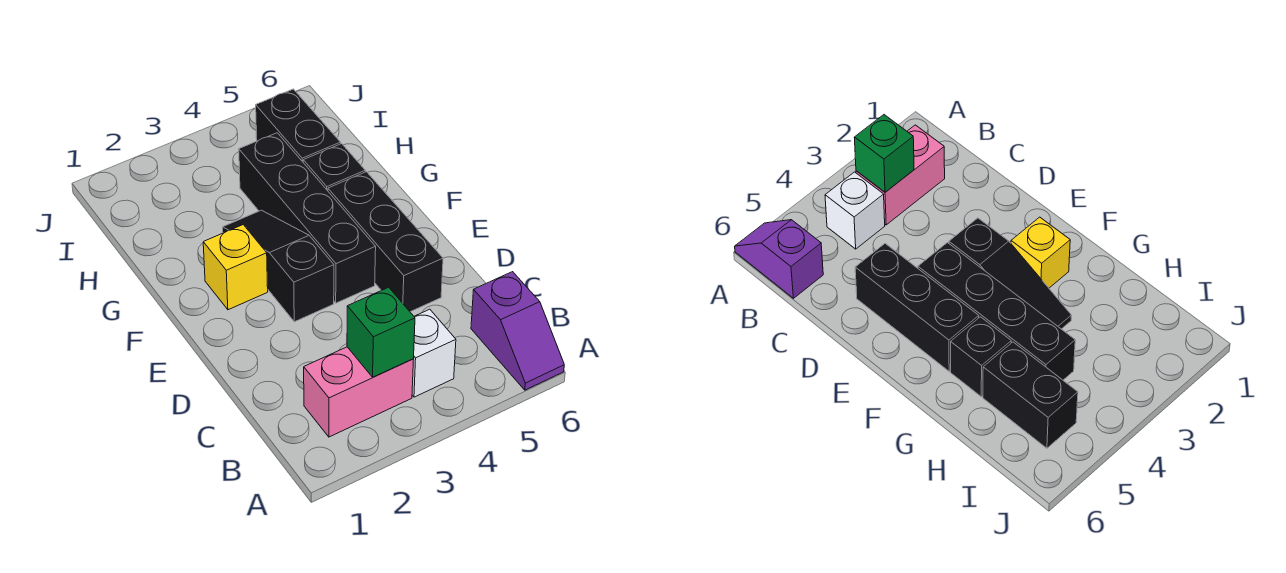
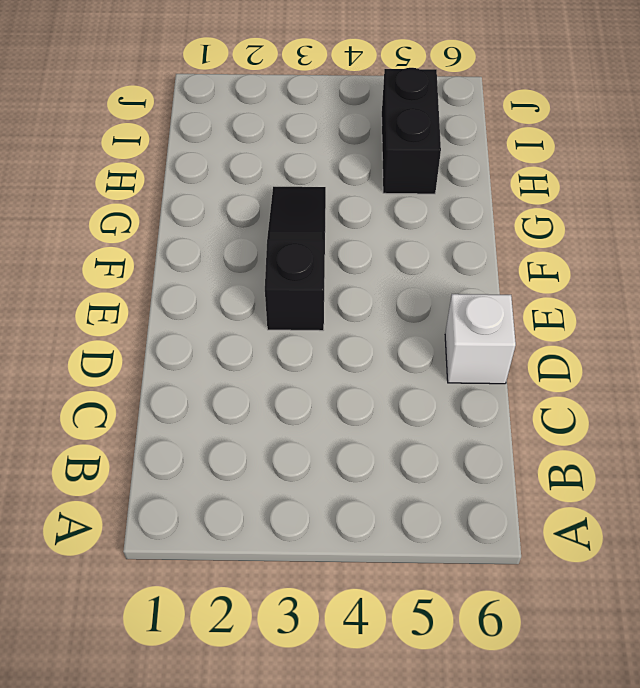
white brick D6 level 1 -> white brick B4 level 1
none -> purple slope A6:B6 level 1 top B
none -> pink brick B2:B3 level 1

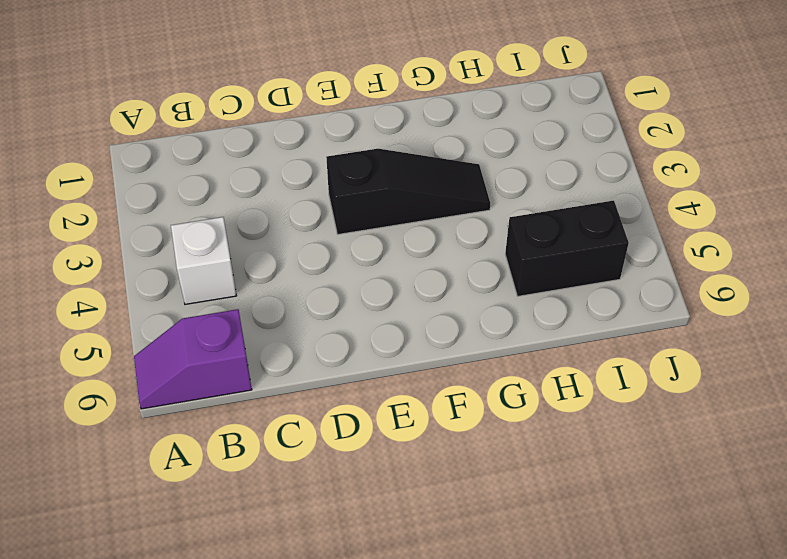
none -> pink brick B2:B3 level 1
none -> black brick D5:F5 level 1

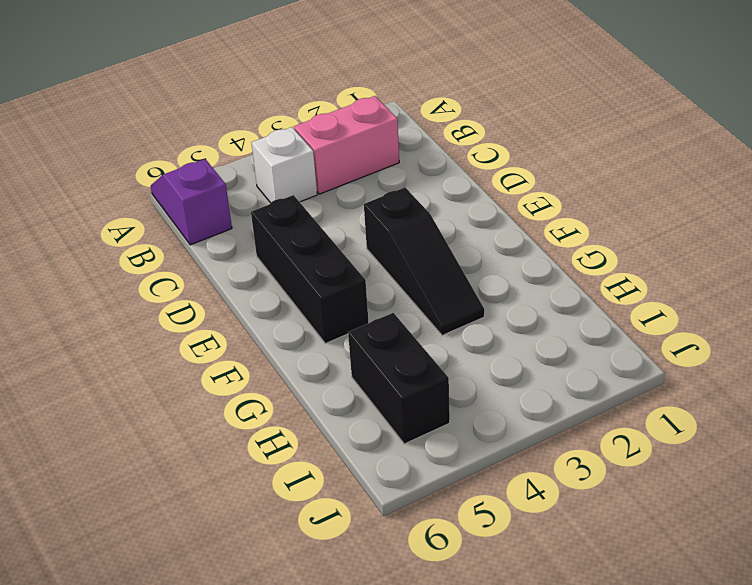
none -> black brick E4:H4 level 1
none -> yellow brick F2 level 1

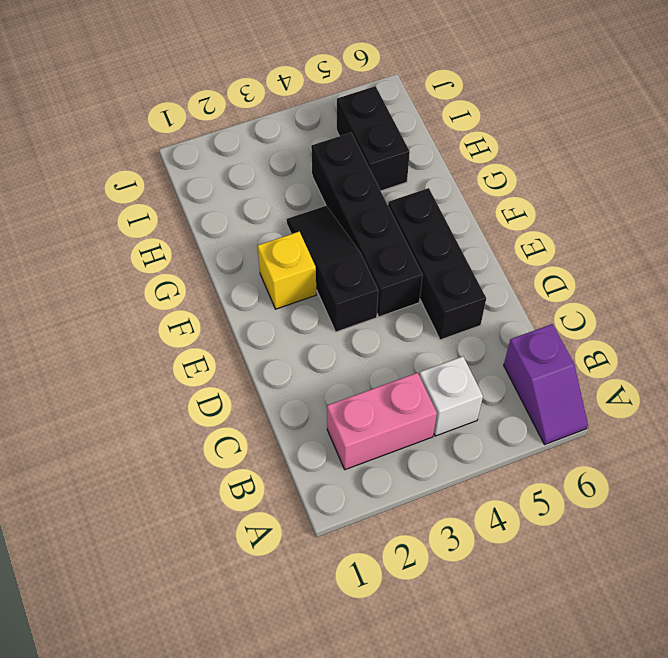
none -> black brick G5 level 1
none -> green brick B3 level 2

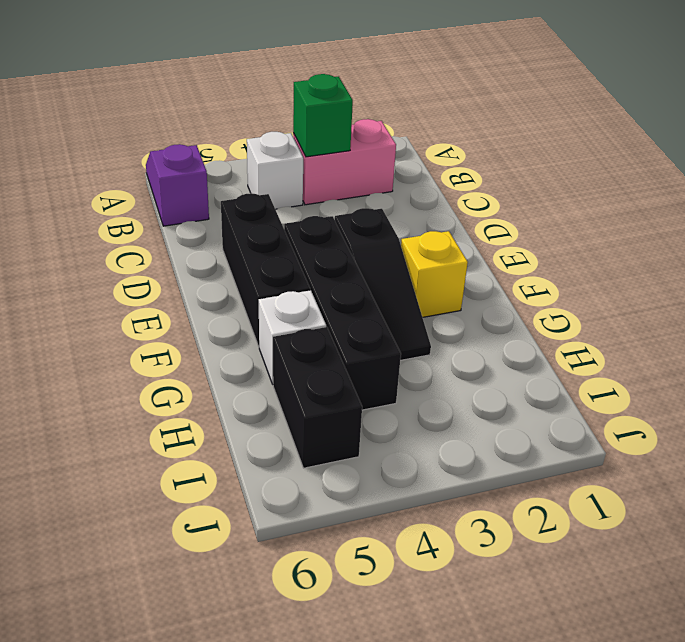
white brick G5 level 1 -> black brick G5 level 1

